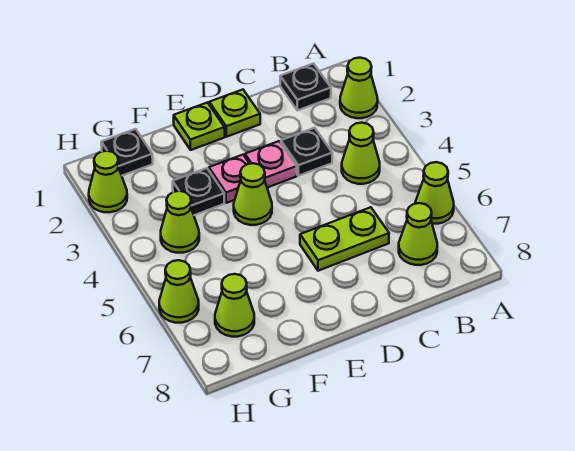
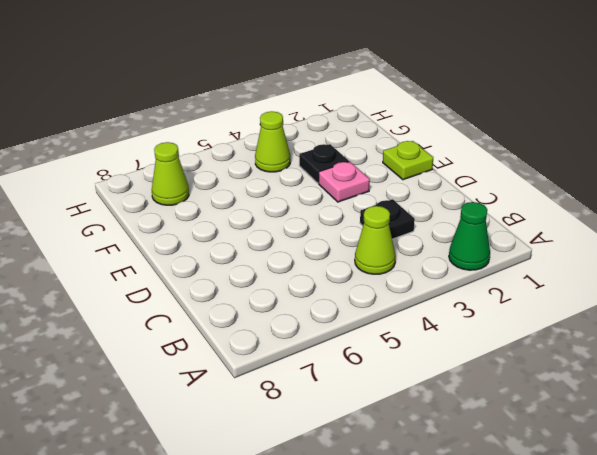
green cone A2 level 1 -> lime cone A2 level 1
none -> lime cone A6 level 1
none -> black plate B1 level 1
none -> lime cone B7 level 1

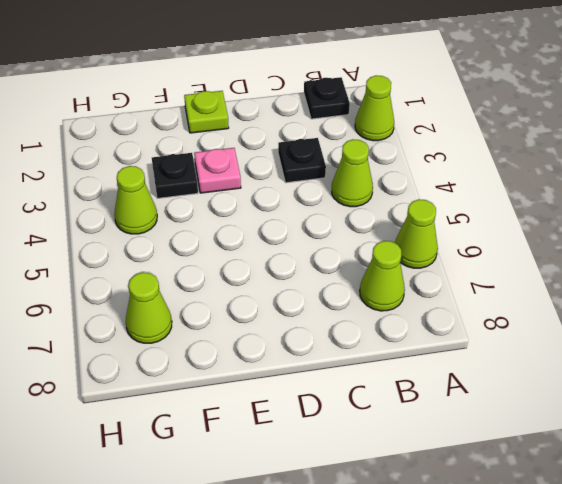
none -> lime plate C6:D6 level 1
none -> lime plate D1 level 1
none -> pink plate D3 level 1

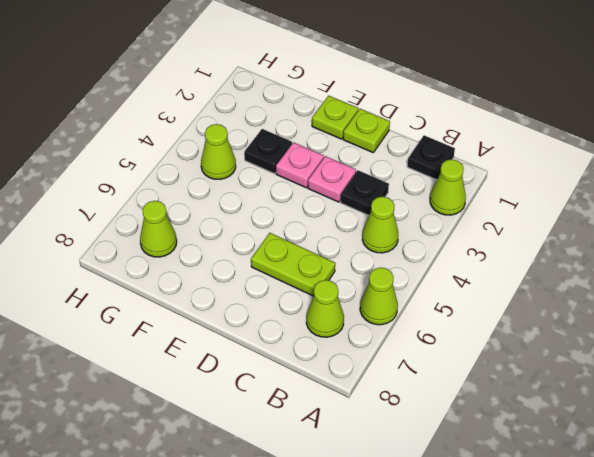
none -> lime cone E4 level 1
none -> black plate G1 level 1
none -> lime cone H2 level 1

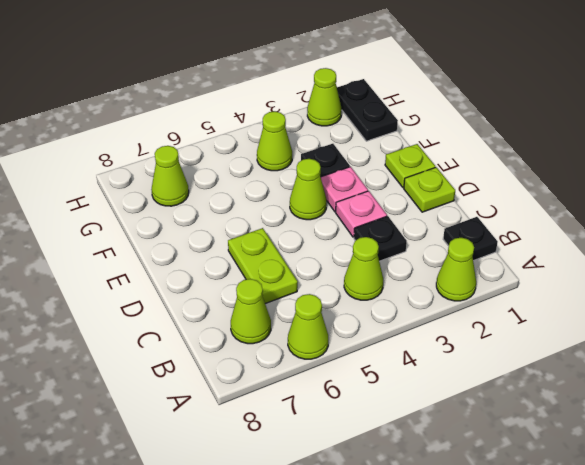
black plate G1:H1 level 1 -> black plate G1 level 1
none -> lime cone H6 level 1

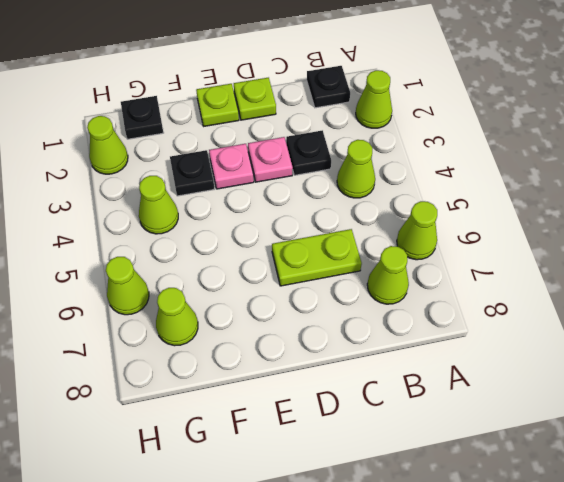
none -> lime cone E4 level 1

